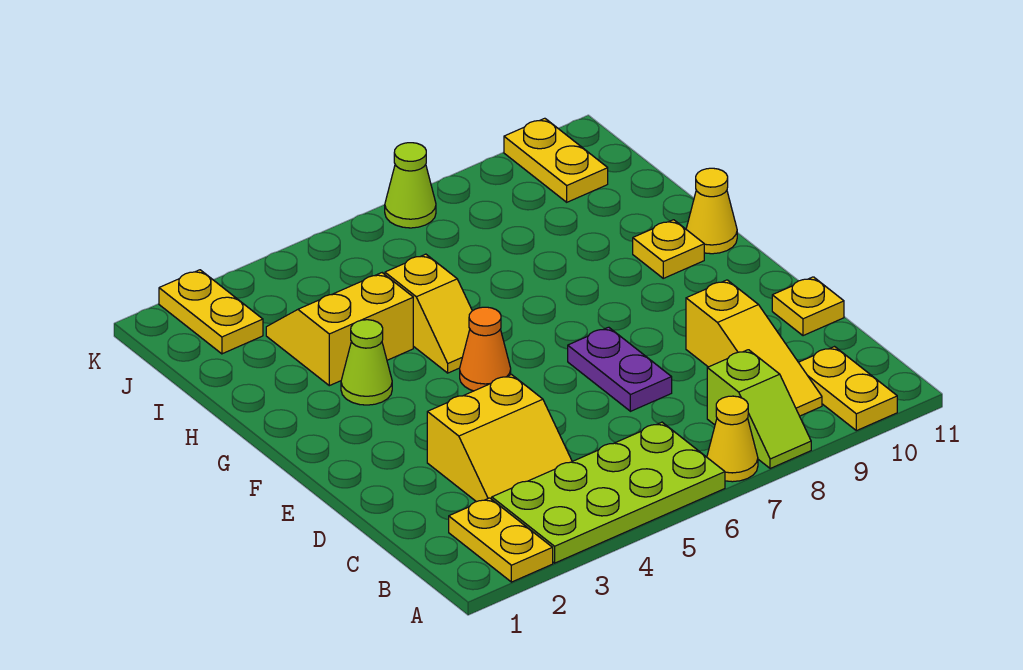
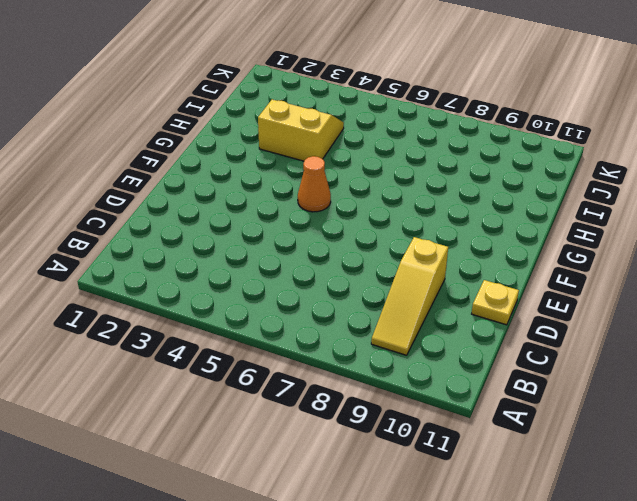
none -> yellow plate A2:B2 level 1
none -> lime plate A3:B6 level 1
none -> yellow cone A7 level 1

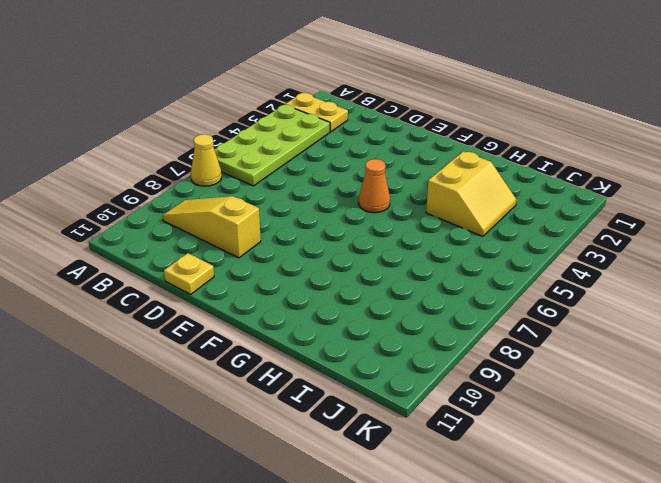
none -> lime slope A8:B8 level 1 top B
none -> yellow plate A10:B10 level 1
none -> yellow slope C3:D4 level 1 top D

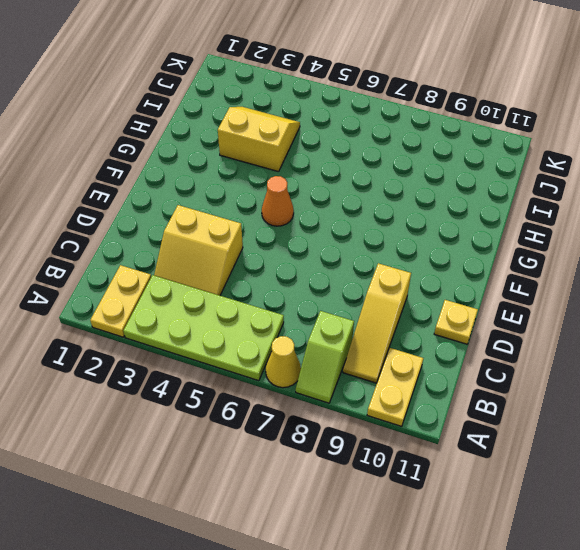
none -> purple plate D7:E7 level 1
none -> lime cone G3 level 1
none -> yellow slope G5:H5 level 1 top H

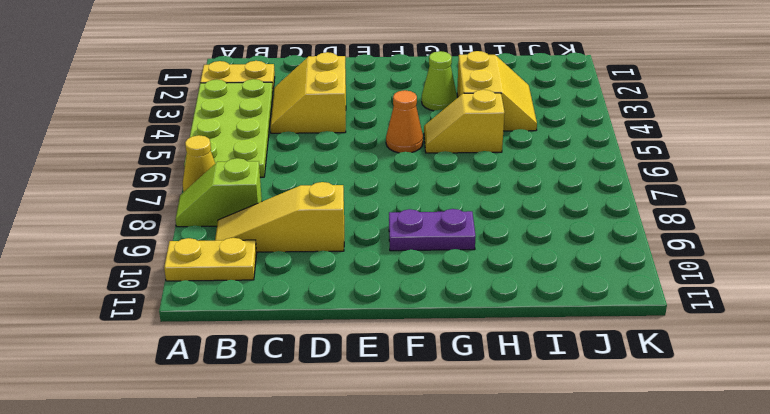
purple plate F9:G9 level 1 -> purple plate D7:E7 level 1
none -> yellow plate D11 level 1
none -> yellow plate G10 level 1
none -> yellow cone G11 level 1

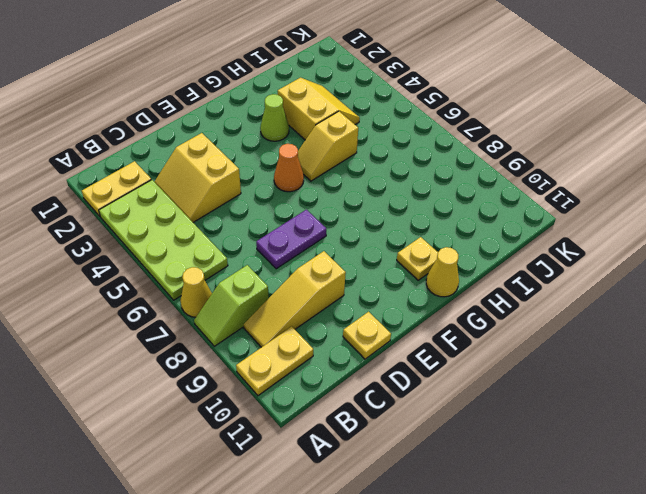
none -> yellow plate J2:K2 level 1
none -> yellow plate J10:K10 level 1
none -> lime cone K7 level 1

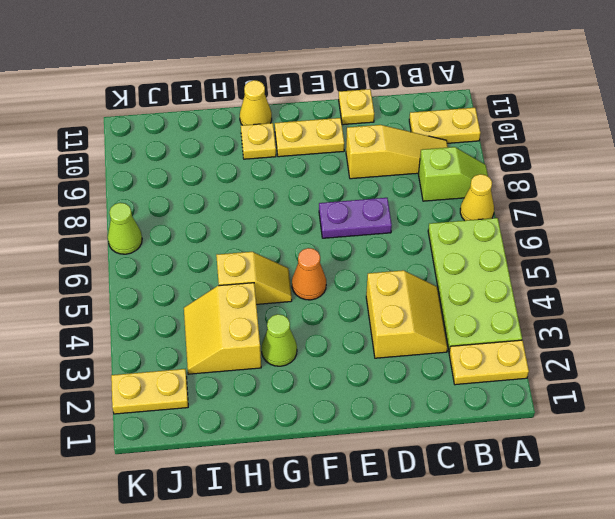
yellow plate E10:F10 level 1 -> yellow plate J10:K10 level 1

